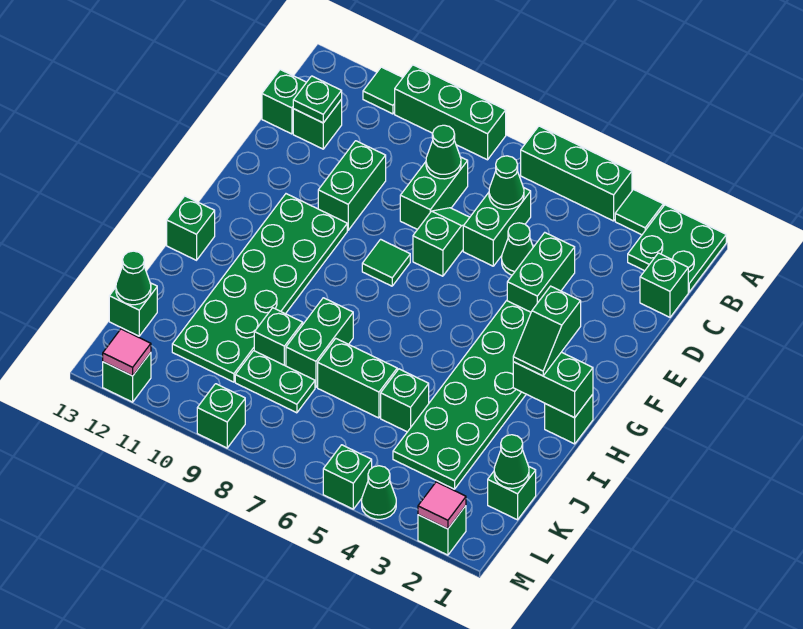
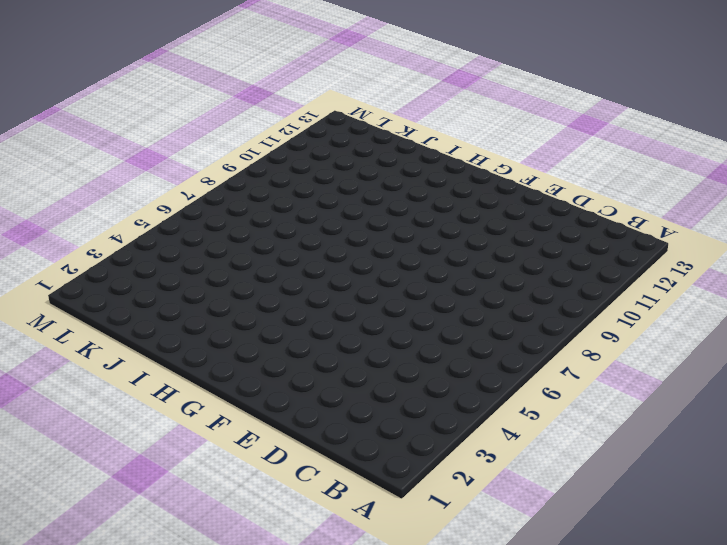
none -> green plate A1:B2 level 1
none -> green tile A3 level 1
none -> green brick A4:A6 level 1
none -> green brick A8:A10 level 1

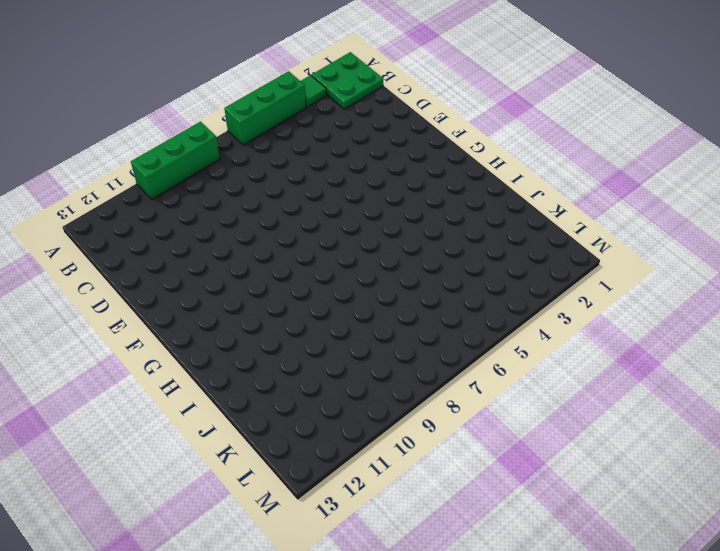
none -> green tile A11 level 1
none -> green brick C1 level 1
none -> green brick C6:D6 level 1
none -> green brick C8:D8 level 1

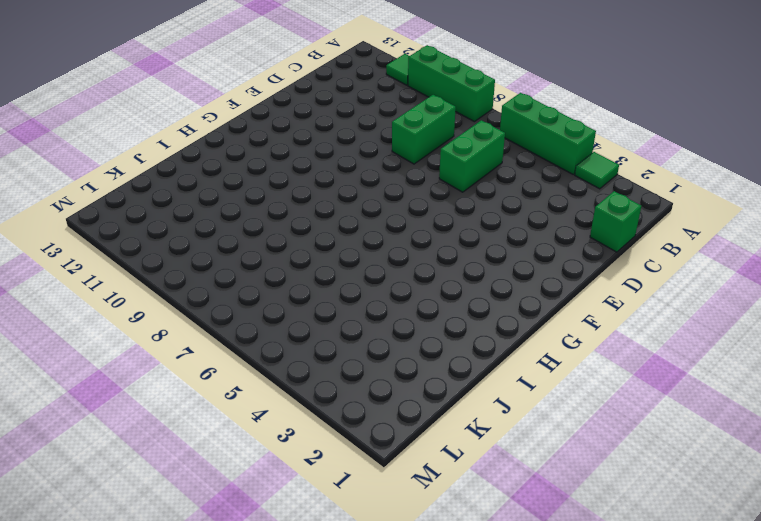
none -> green plate A1:B2 level 1
none -> green brick C12 level 1
none -> green brick C13 level 1
none -> green brick D4:E4 level 1

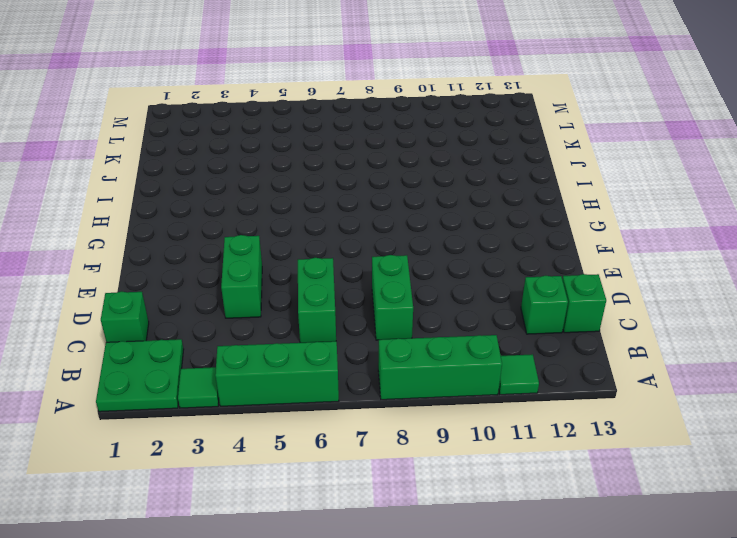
none -> green cone D5 level 1
none -> green slope D7:E7 level 1 top E
none -> green brick D10:E10 level 1
none -> green plate F3:K4 level 1

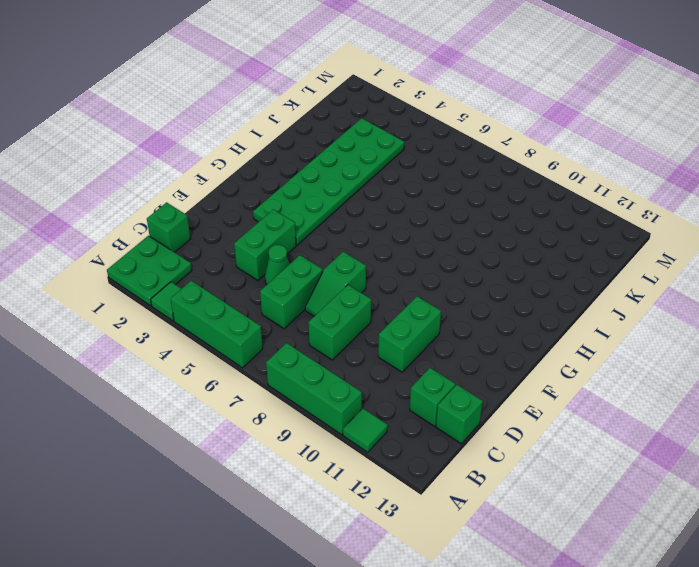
none -> green tile F8 level 1
none -> green plate F10:K11 level 1
none -> green brick H1 level 1
none -> green brick H13 level 1

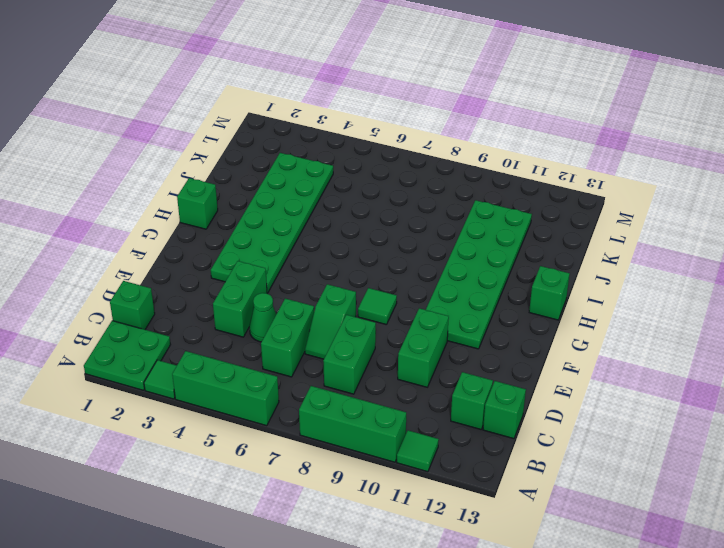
none -> green brick I8:J8 level 1
none -> green brick J5 level 1
none -> green brick J6:J7 level 1
none -> green brick J9 level 1

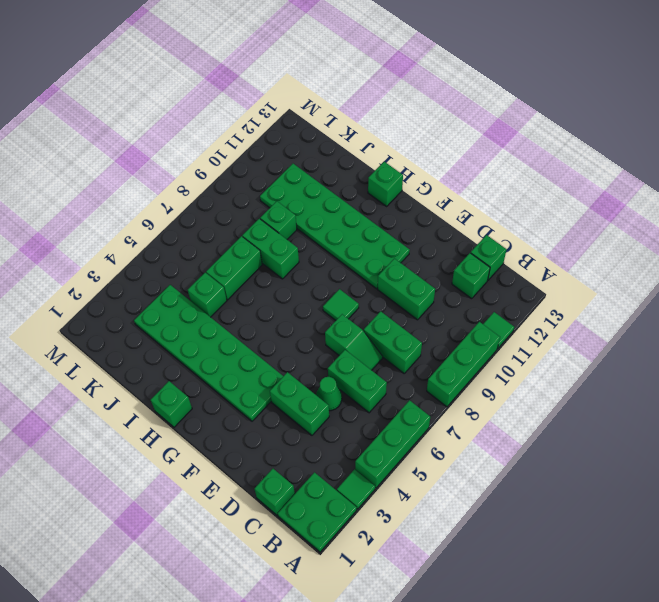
none -> green brick K1 level 1
none -> green plate K8:K9 level 1
none -> green brick K13 level 1
none -> green brick M2 level 1

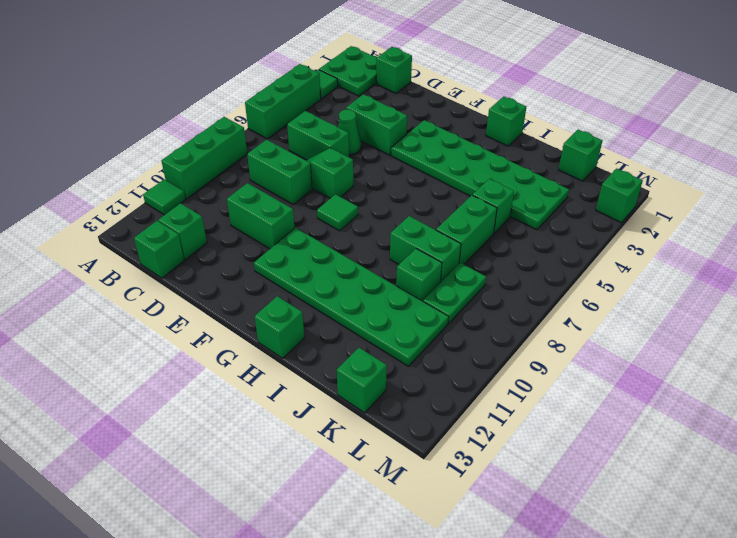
none -> green cone M4 level 1
none -> green brick M5 level 1
none -> green brick M9 level 1
none -> green brick M12 level 1

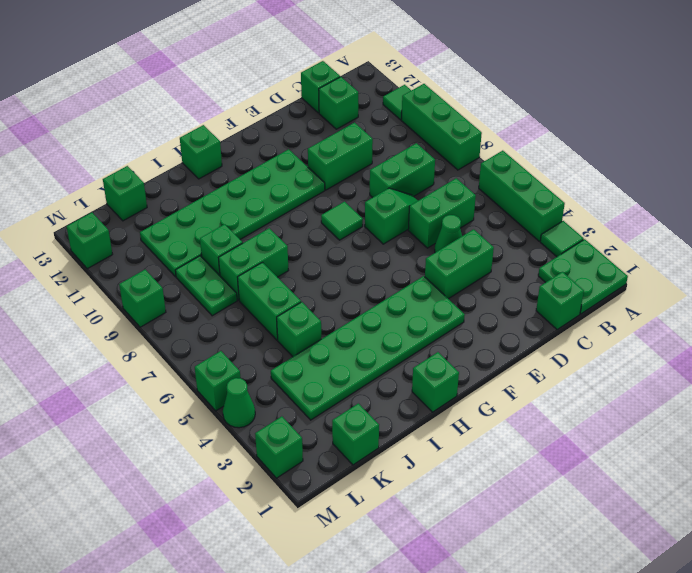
none -> green cone C6 level 2
none -> green cone C8 level 2
none -> green plate C12 level 2
none -> green brick H1:H2 level 2

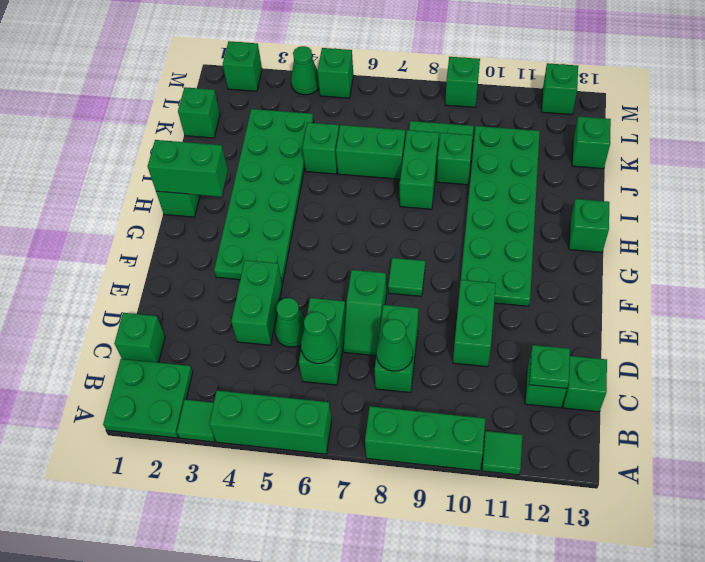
none -> green cone K1 level 2
none -> green cone K13 level 2
none -> pink tile M2 level 2
none -> pink tile M12 level 2

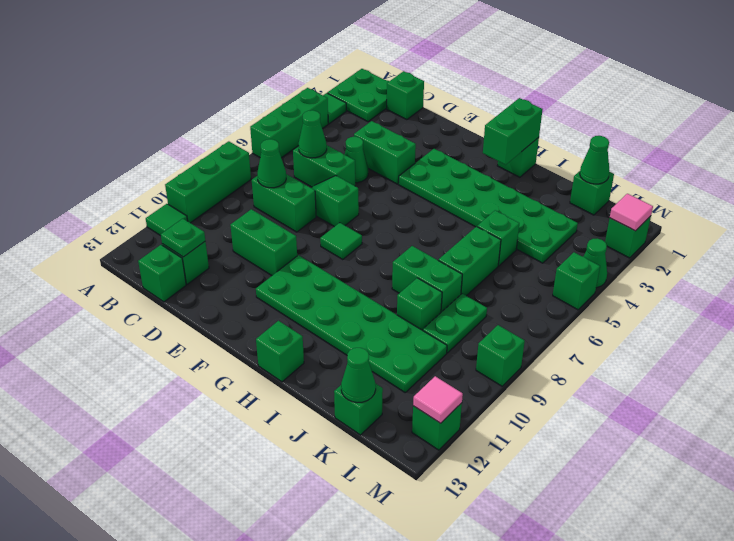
none -> green slope G2:H2 level 3 top G

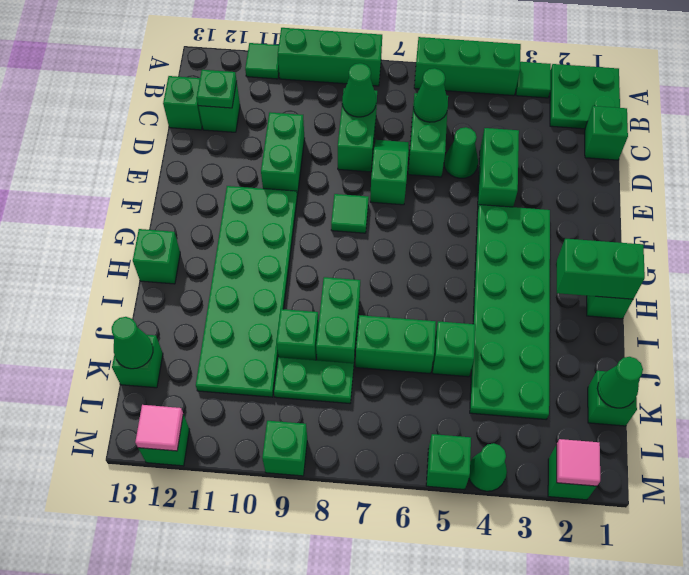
none -> green slope G2:H2 level 3 top G

